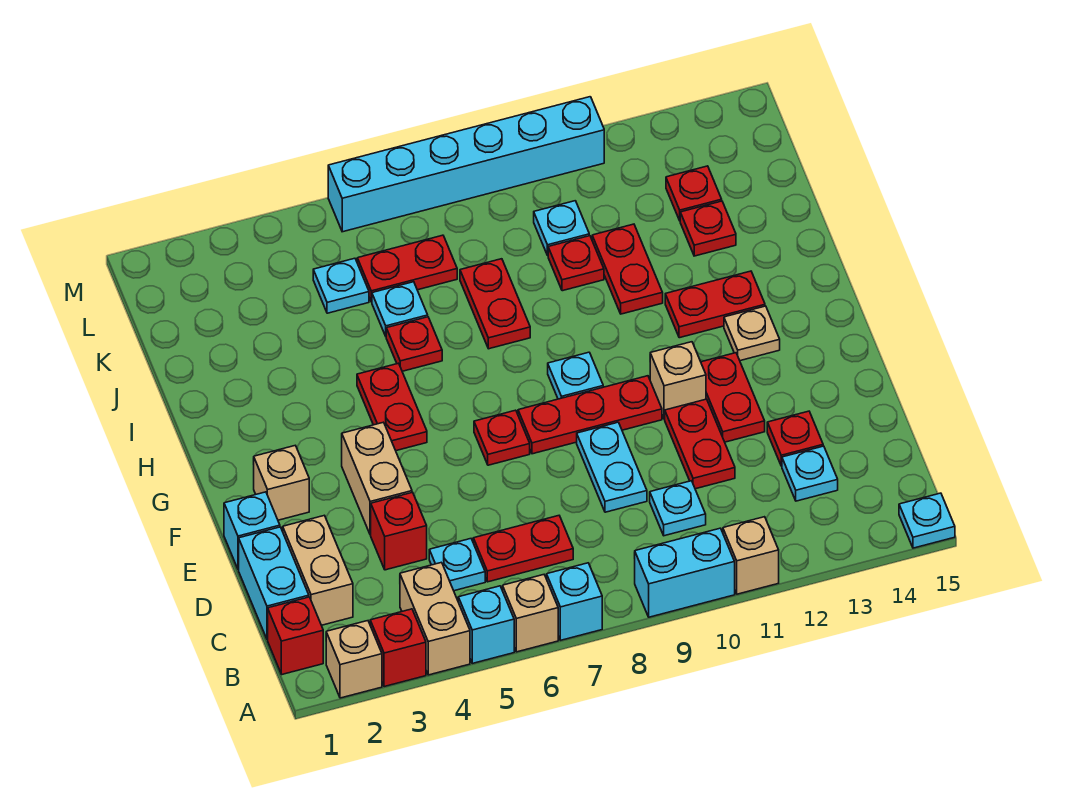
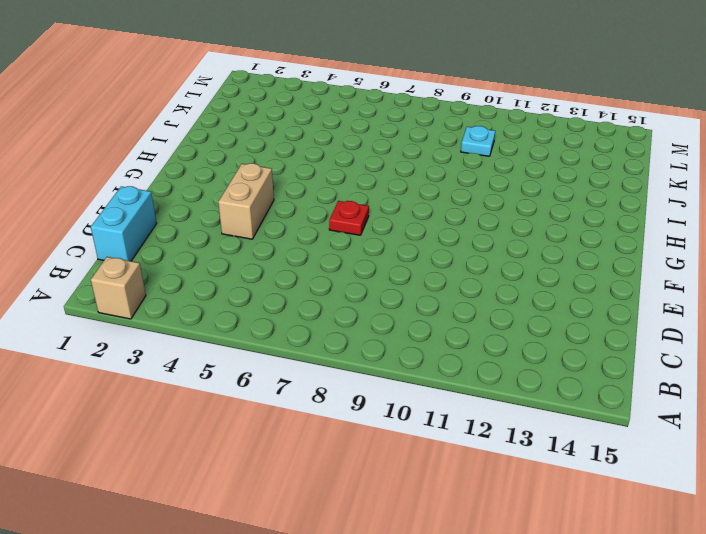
none -> red brick A3 level 1
none -> tan brick A4:B4 level 1
none -> cyan brick A5 level 1
none -> tan brick A6 level 1

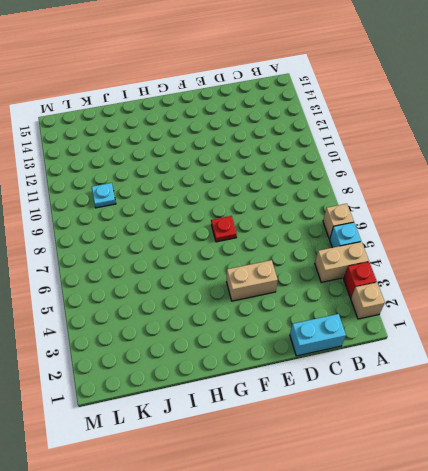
none -> cyan brick A7 level 1
none -> cyan brick A9:A10 level 1
none -> tan brick A11 level 1
none -> cyan plate A15 level 1

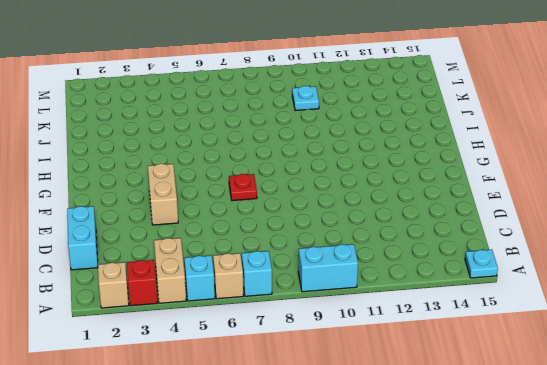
none -> tan brick A11 level 1
none -> red brick B1 level 1
none -> tan brick C2:D2 level 1
none -> cyan plate C5 level 1

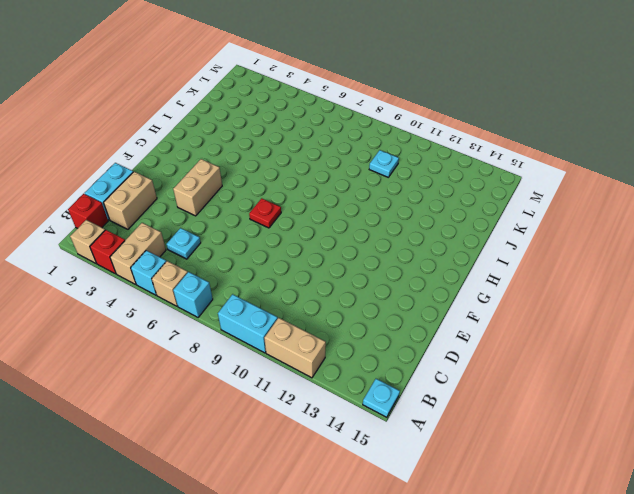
tan brick A11:A12 level 1 -> tan brick A11 level 1
none -> red plate C6:C7 level 1
none -> cyan plate C10 level 1
none -> cyan plate C13 level 1
none -> red brick D4 level 1

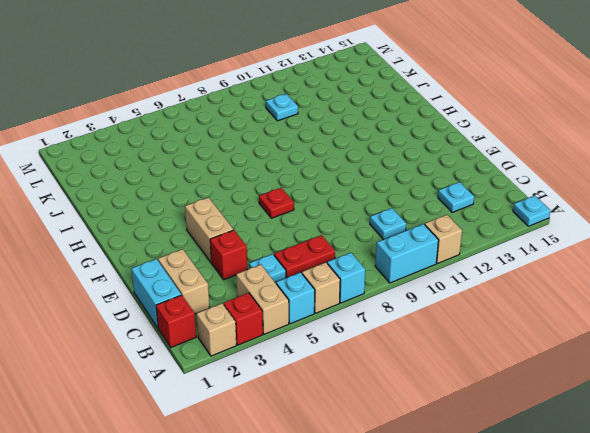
none -> cyan plate D9:E9 level 1
none -> red plate D11:E11 level 1
none -> red plate D13 level 1
none -> cyan brick E1 level 1

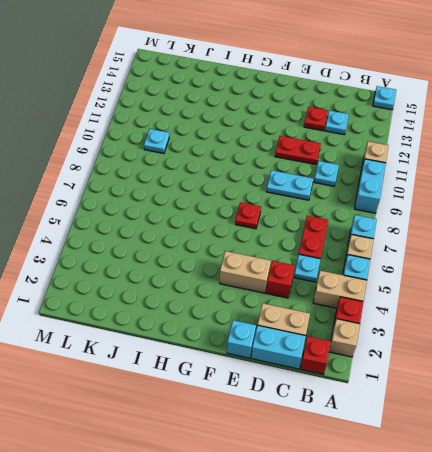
none -> red plate E12:F12 level 1
none -> tan brick F2 level 1
none -> red plate F8:F10 level 1
none -> tan brick F11 level 1

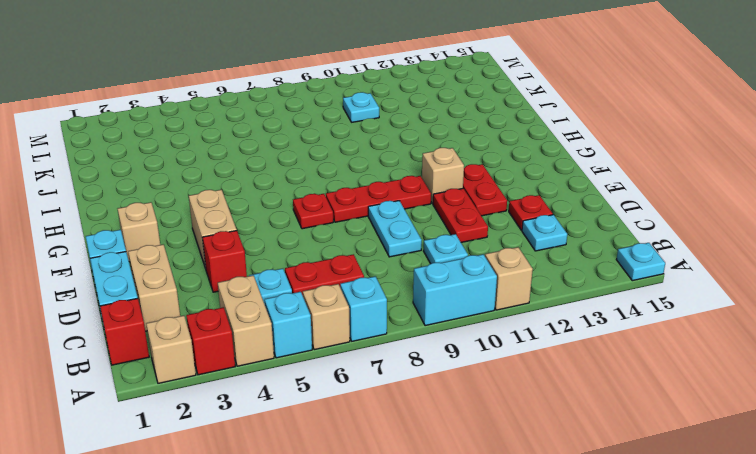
none -> red plate G5:H5 level 1
none -> cyan plate G9 level 1
none -> tan plate G13 level 1
none -> red plate H12:H13 level 1

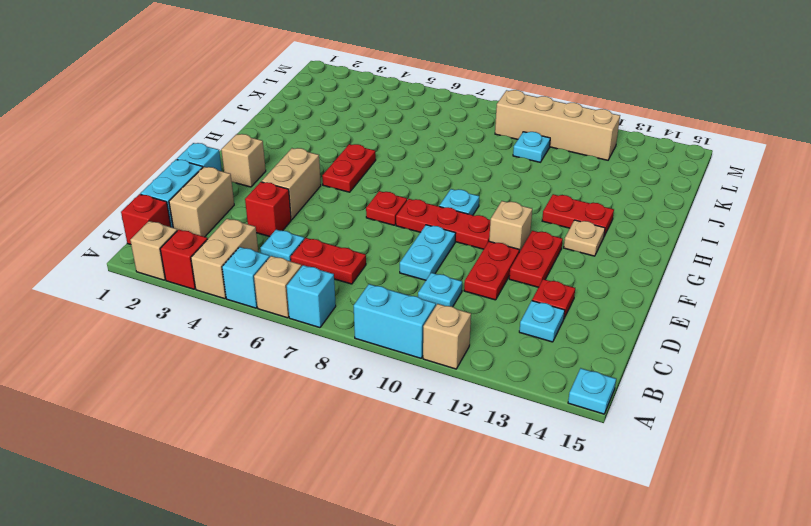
tan brick L9:L12 level 1 -> none
none -> red plate I6 level 1
none -> red plate I8:J8 level 1
none -> red plate I11:J11 level 1
none -> cyan plate J6 level 1

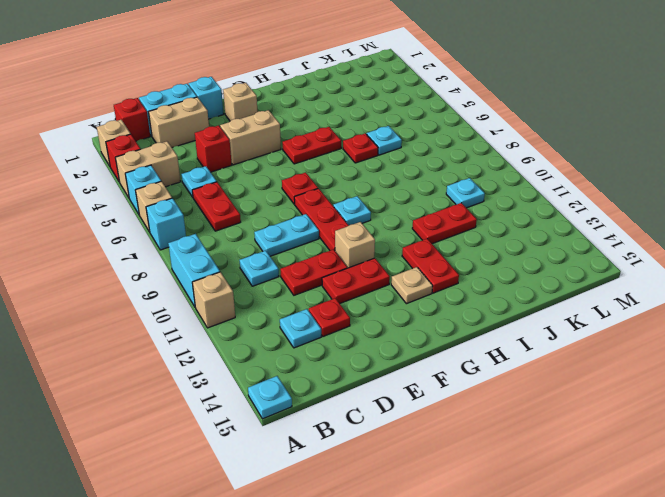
none -> red plate I8:J8 level 1
none -> red plate J10 level 1
none -> red plate J13 level 1
none -> cyan plate K5 level 1

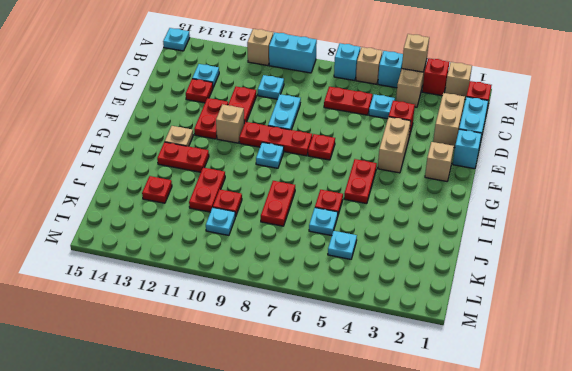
tan brick A4 level 2 -> none
none -> red plate K6:K7 level 1
none -> red plate K13 level 1
none -> cyan brick M6:M11 level 1

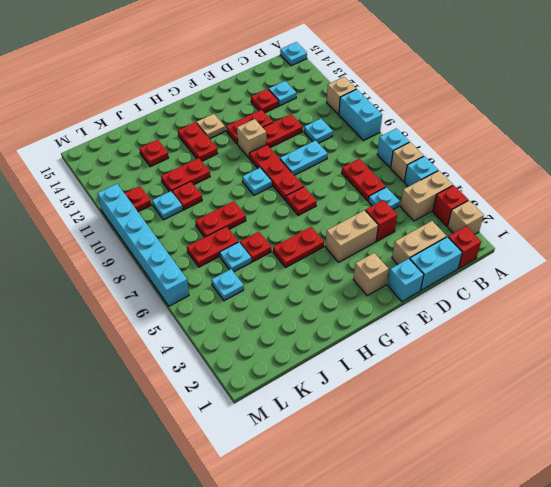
red plate J7:K7 level 1 -> red plate K6:K7 level 1
red plate L11 level 1 -> red plate K13 level 1

